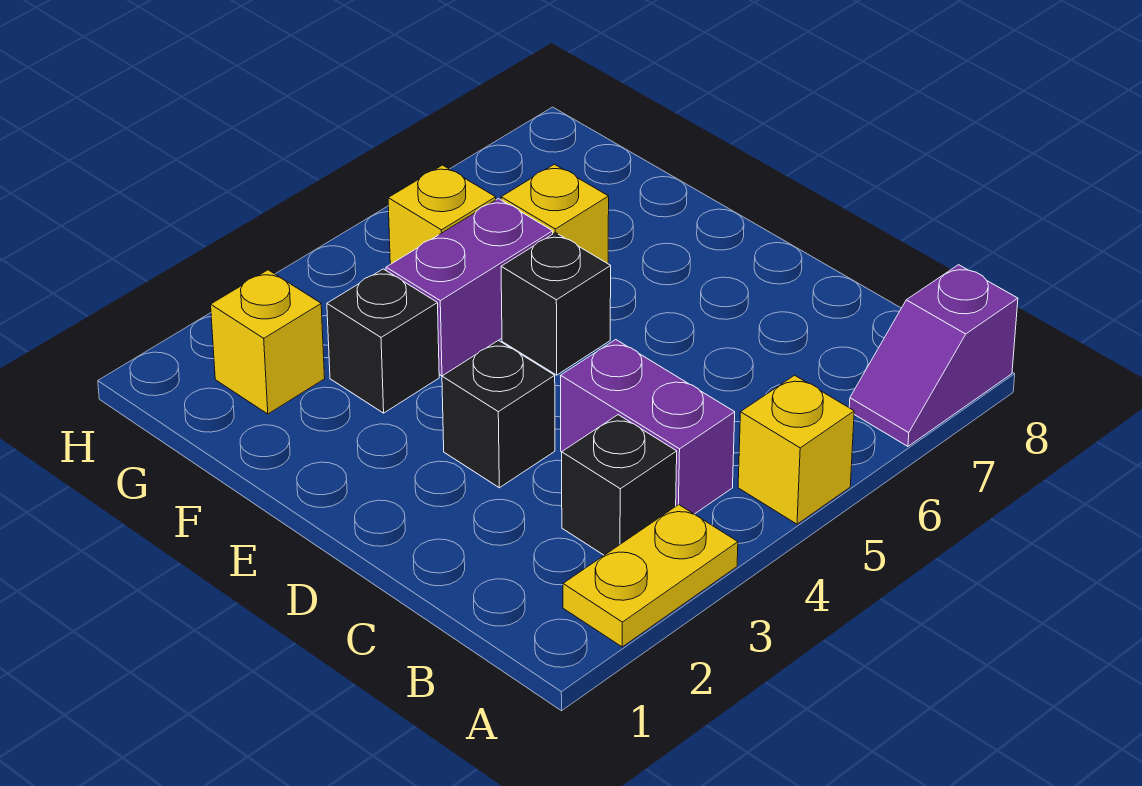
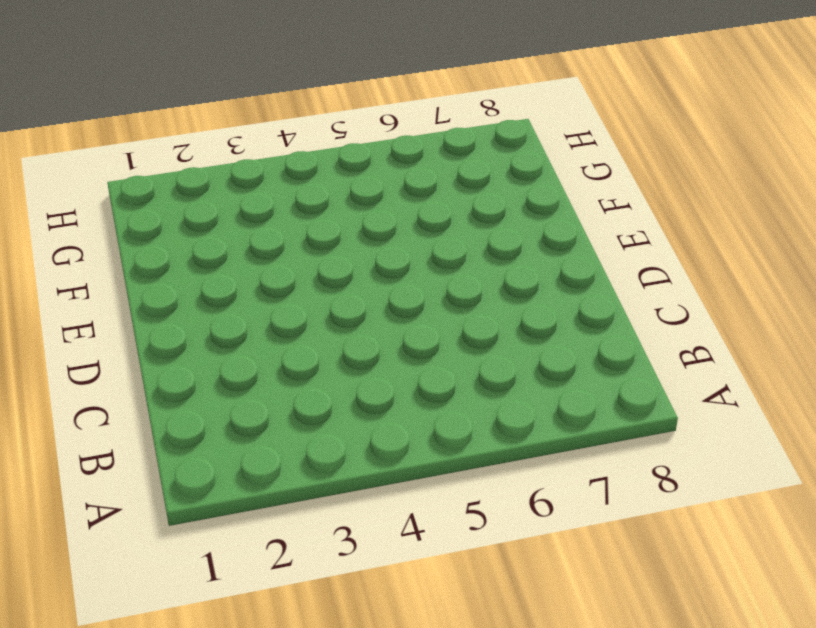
none -> yellow plate A2:A3 level 1
none -> yellow brick A5 level 1
none -> purple slope A7:A8 level 1 top 8

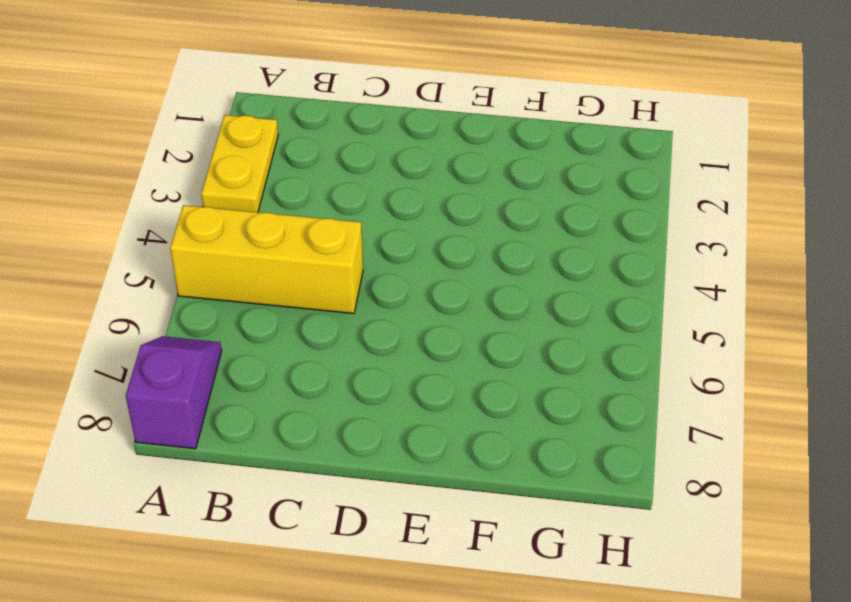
yellow brick A5:C5 level 1 -> yellow brick A5 level 1
none -> black brick B3 level 1
none -> purple brick B4:C4 level 1
none -> black brick D3 level 1

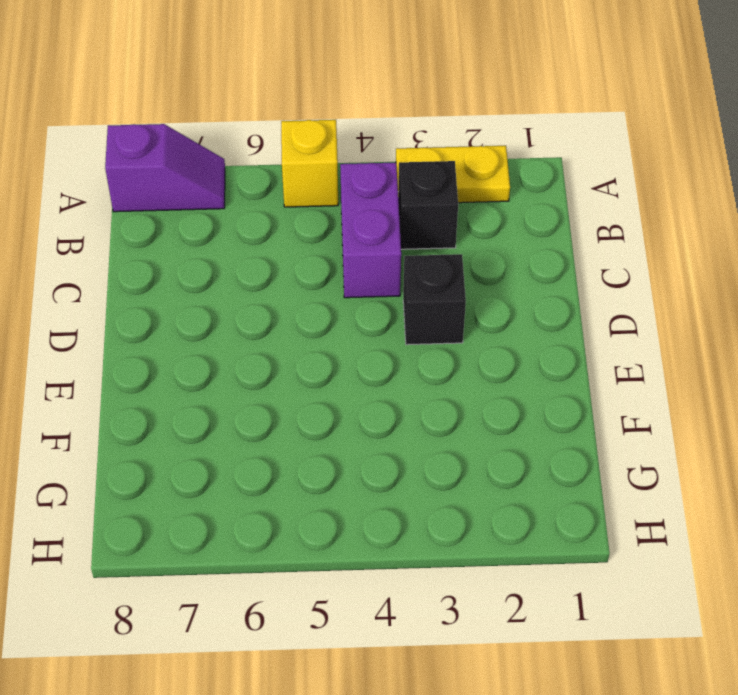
none -> black brick E5 level 1
none -> black brick F3 level 1
none -> purple brick F4:F5 level 1

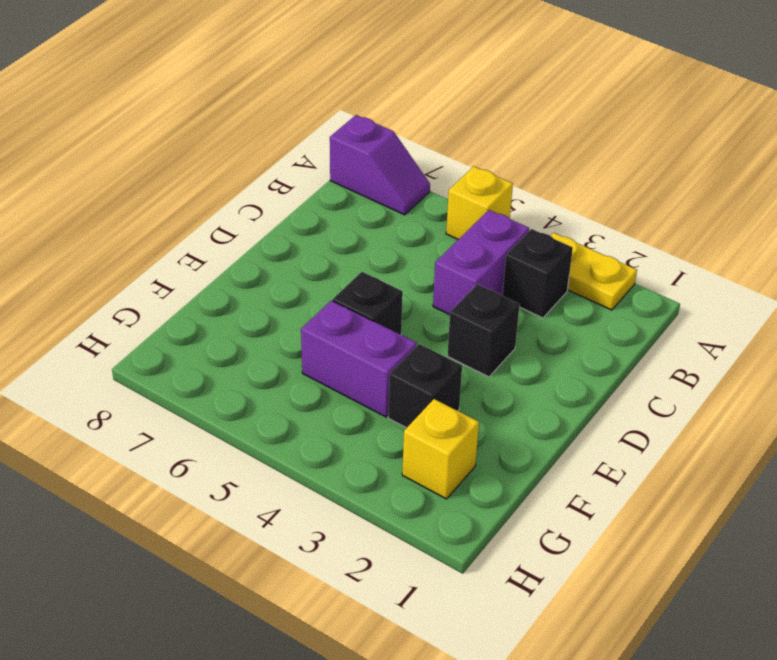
none -> yellow brick F6 level 1
none -> yellow brick G5 level 1

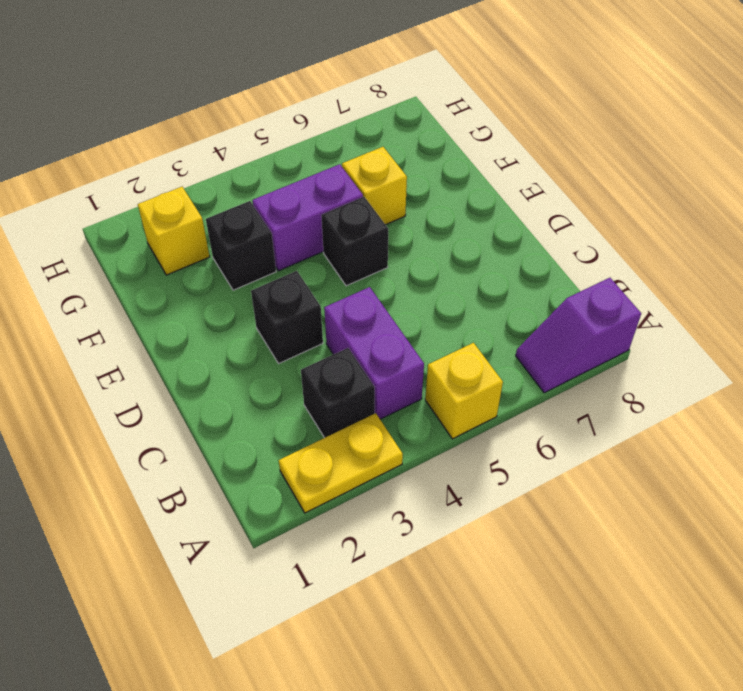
none -> yellow brick G5 level 1

